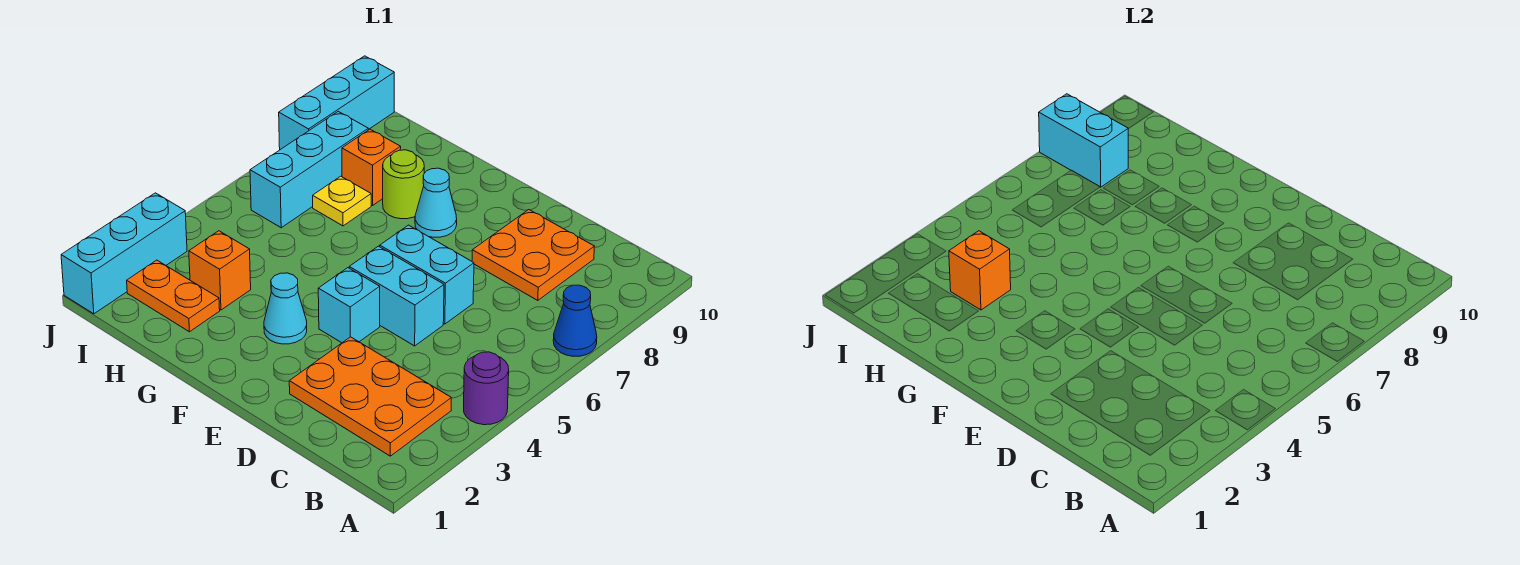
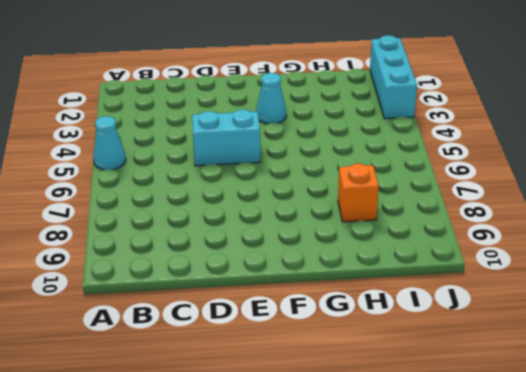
cyan cone A5 level 1 -> cyan cone F8 level 1
none -> purple round brick A4 level 1
none -> blue cone A7 level 1
none -> orange plate B2:D3 level 1

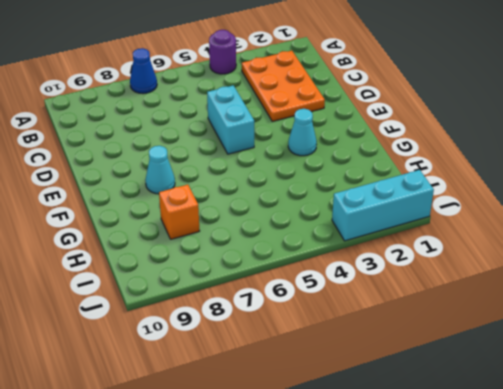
none -> orange plate C8:D9 level 1
none -> cyan brick D6:E6 level 1
none -> cyan brick E4 level 1

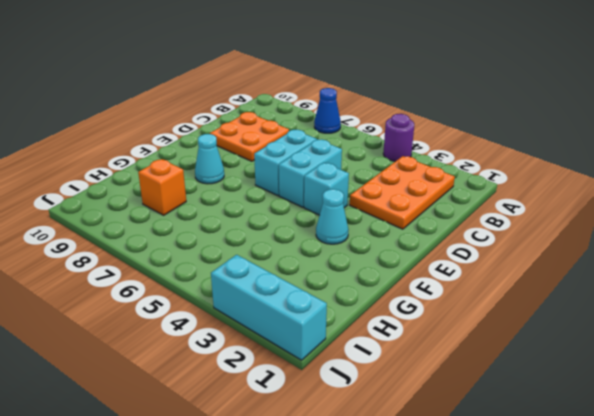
none -> lime round brick G8 level 1
none -> orange plate H2:I2 level 1
none -> orange brick H3 level 1

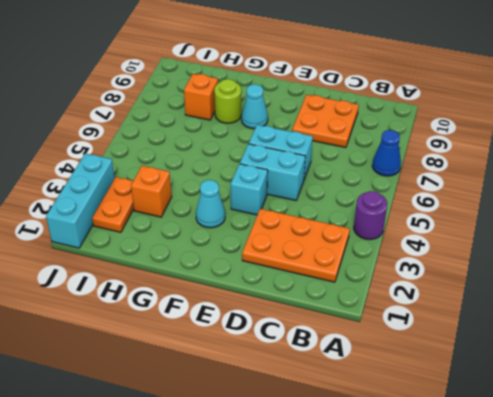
orange plate I2:I3 level 1 -> orange plate H2:I2 level 1
none -> yellow plate H7 level 1
none -> cyan brick I6:I8 level 1
none -> cyan brick J8:J10 level 1

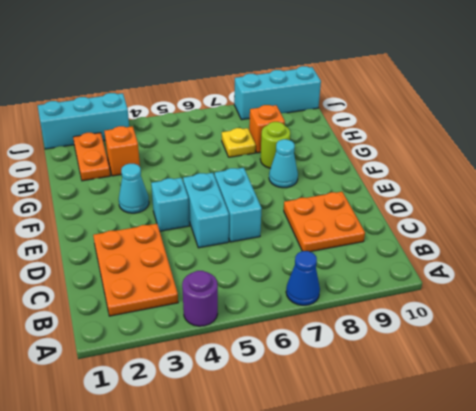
none -> cyan brick I6:I8 level 1
none -> orange brick H3 level 2
none -> cyan brick I8:J8 level 2

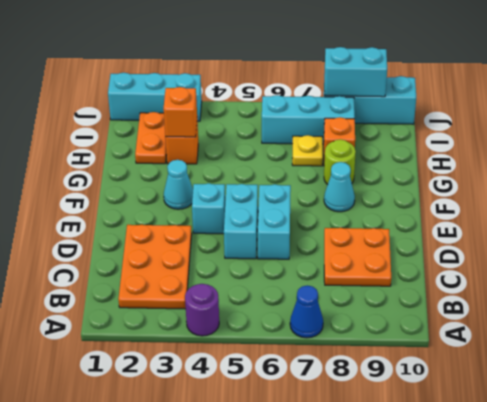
cyan brick J8:J9 level 2 -> cyan brick I8:J8 level 2

